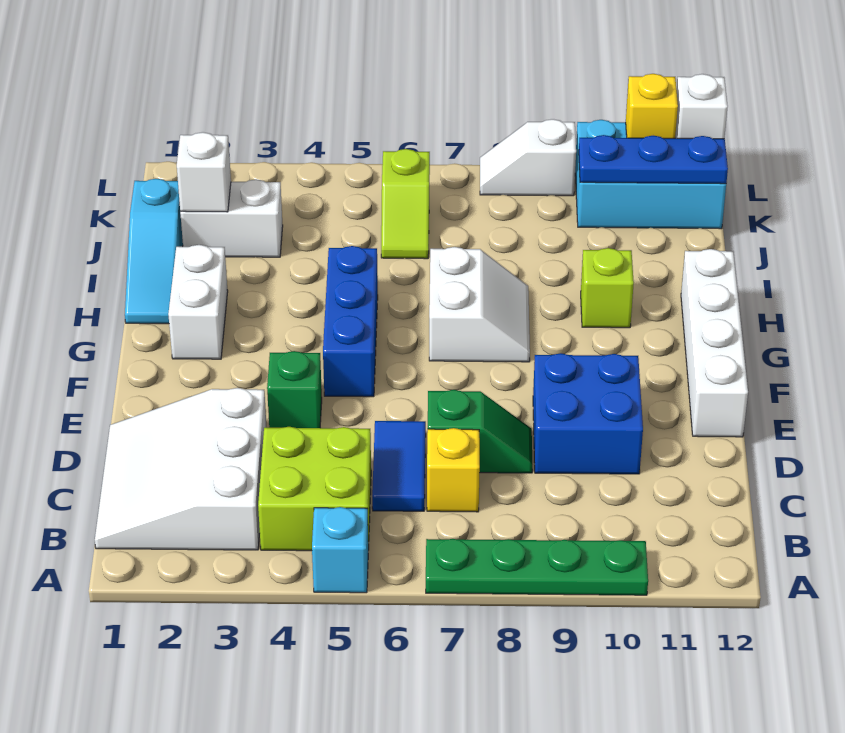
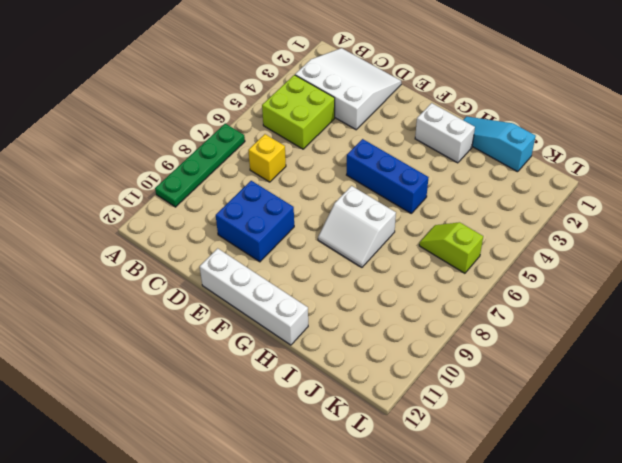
none -> cyan brick A5 level 1
none -> blue tile C6:D6 level 1
none -> green slope D7:D8 level 1 top 7

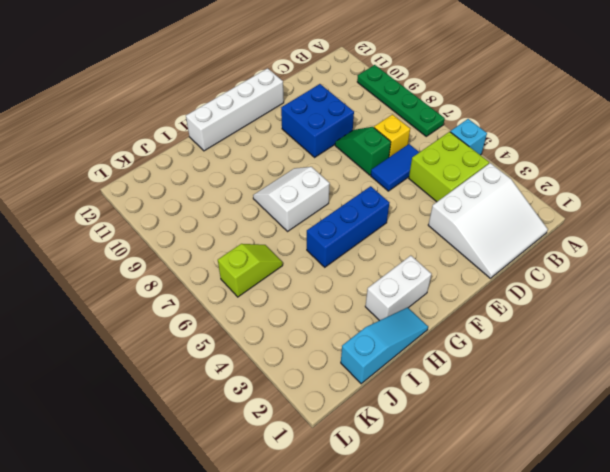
none -> green brick E4 level 1
none -> lime brick H10 level 1
none -> white brick J2:J3 level 1

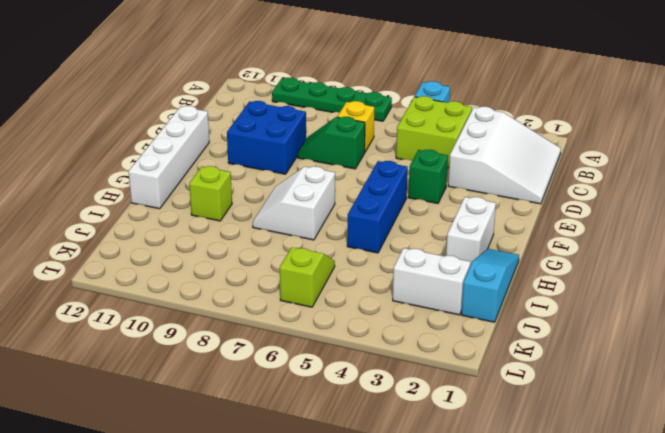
none -> blue tile C6:D6 level 1
none -> cyan brick K10:L12 level 1
none -> white slope L8:L9 level 1 top 9

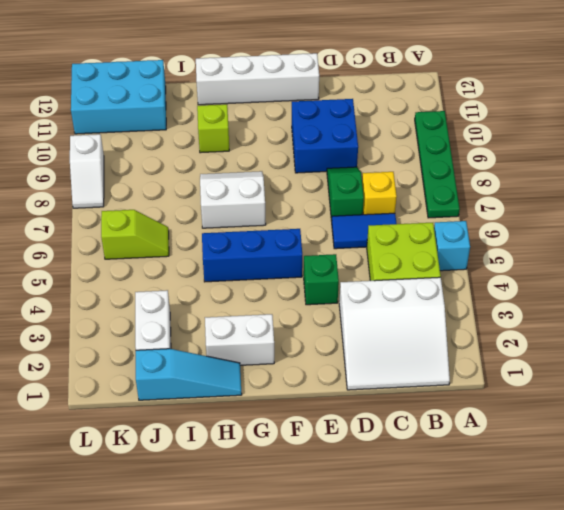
cyan brick J11:L12 level 1 -> cyan brick K10:L12 level 1
none -> white brick J2 level 2
none -> blue plate K10:K12 level 2
none -> yellow brick L11 level 2

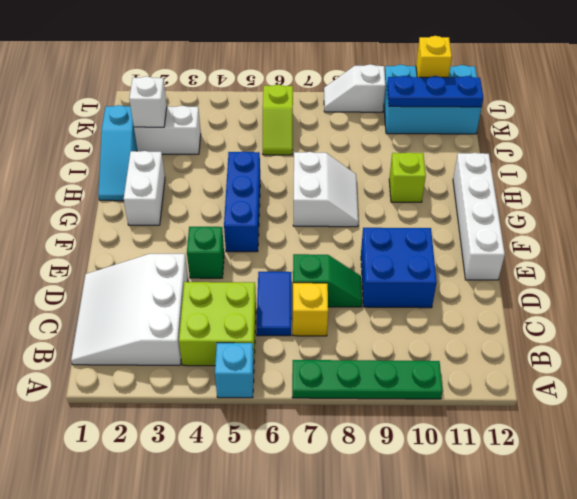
none -> white brick L12 level 2

